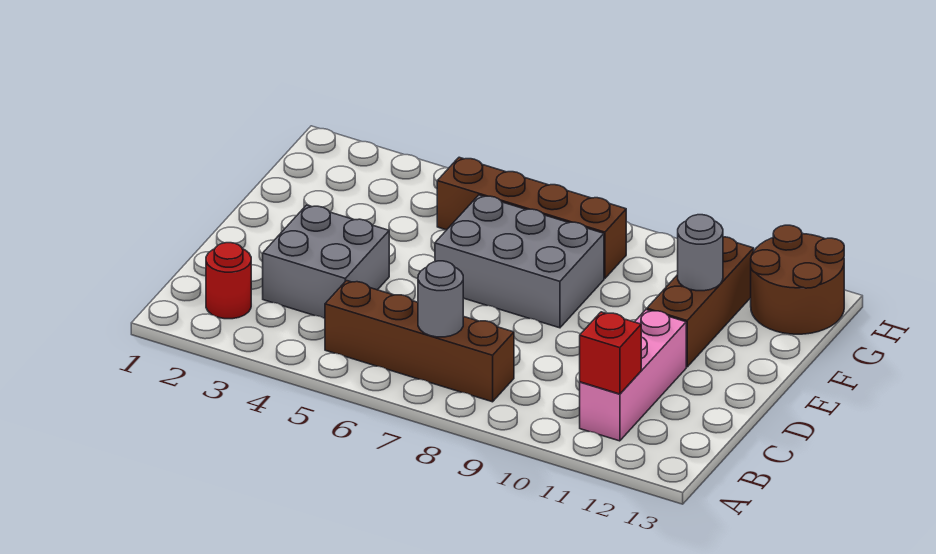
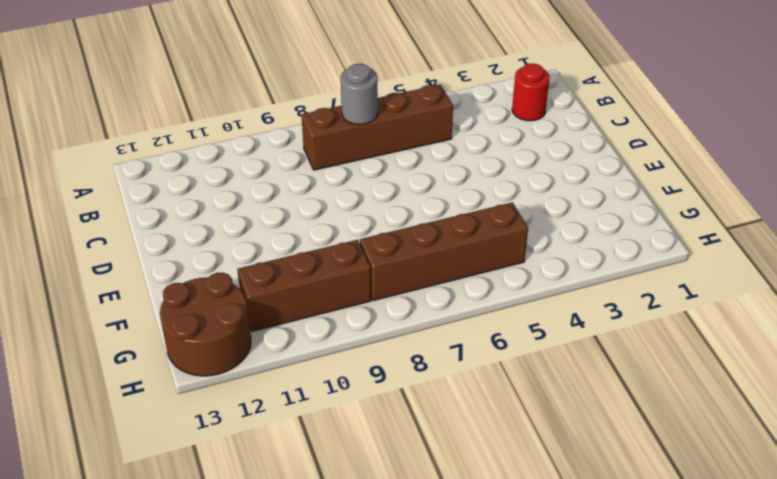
brown brick G9:G11 level 1 -> brown brick E11:G11 level 1
none -> pink brick B11:D11 level 1
none -> grey brick C3:D4 level 1

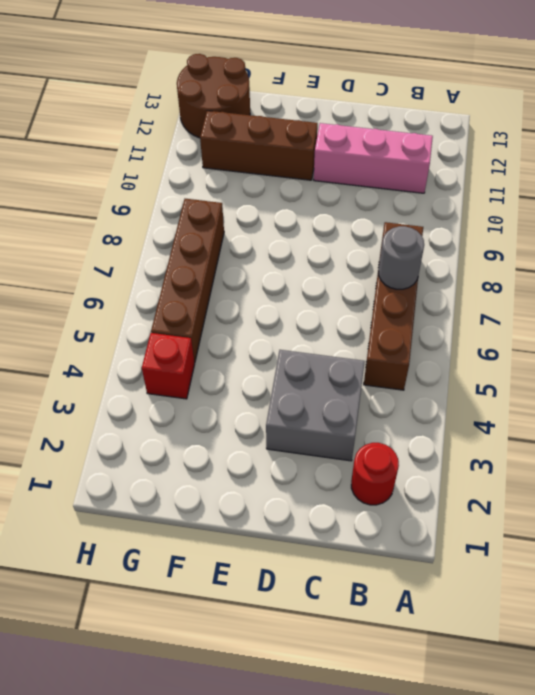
red brick G4 level 1 -> red brick B11 level 2
none -> grey brick E6:F8 level 1
none -> grey round brick F11 level 2

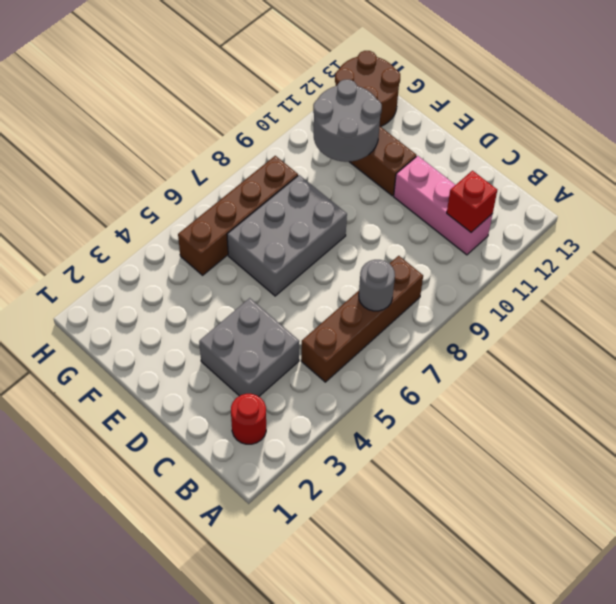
grey round brick F10:G11 level 2 -> grey round brick F11 level 2

